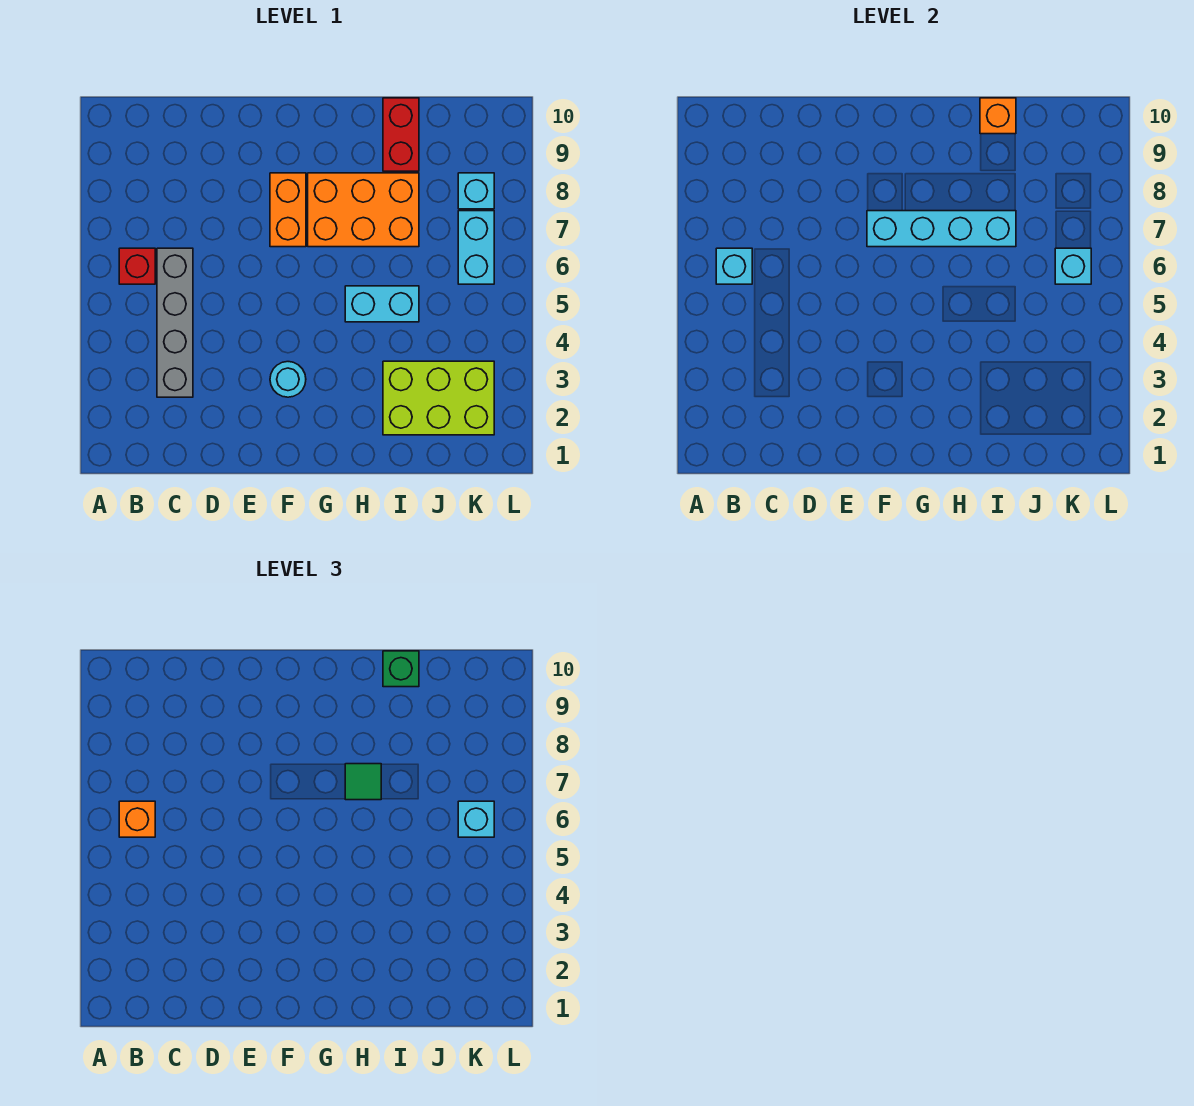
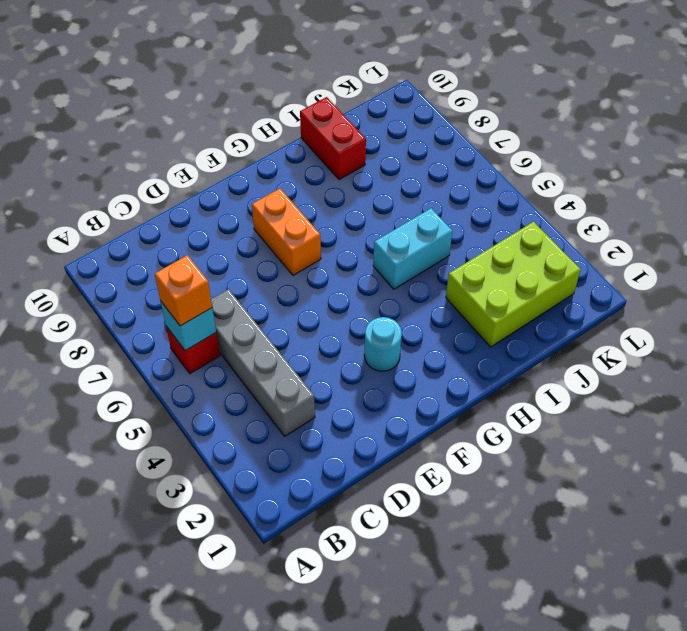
none -> orange brick G7:I8 level 1
none -> cyan brick K6:K7 level 1
none -> cyan brick K8 level 1

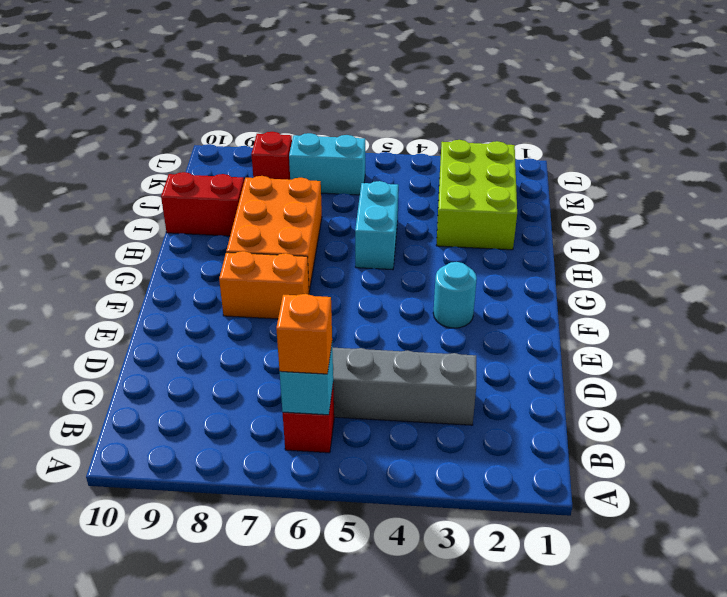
red brick K8 level 1 -> cyan brick K8 level 1
none -> cyan brick F7:I7 level 2
none -> orange brick I10 level 2
none -> cyan brick K6 level 2

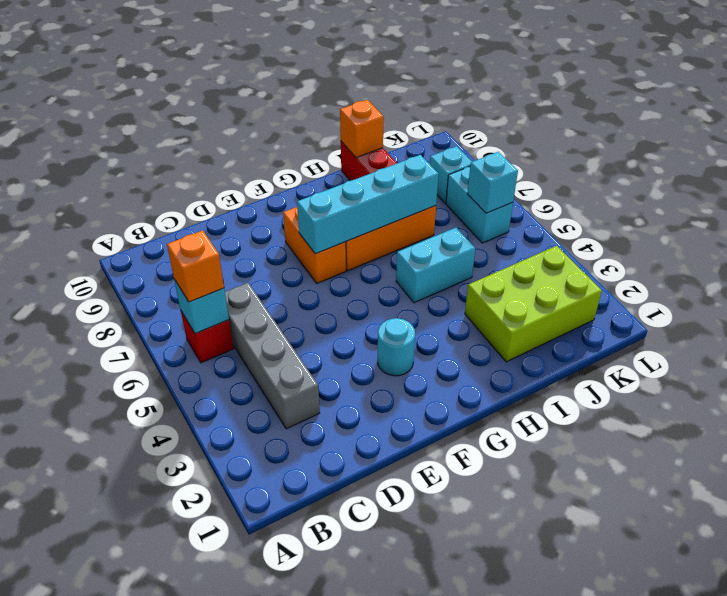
none -> green tile H7 level 3
none -> green brick I10 level 3
none -> cyan brick K6 level 3

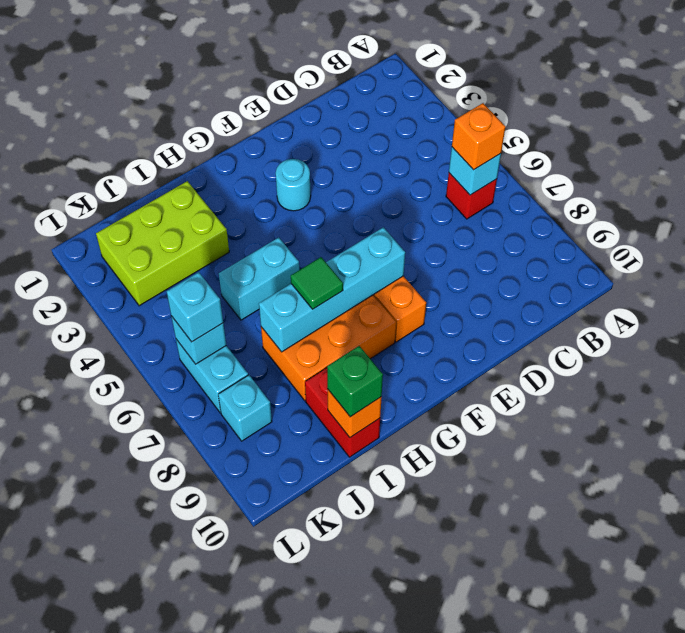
none -> grey brick C3:C6 level 1

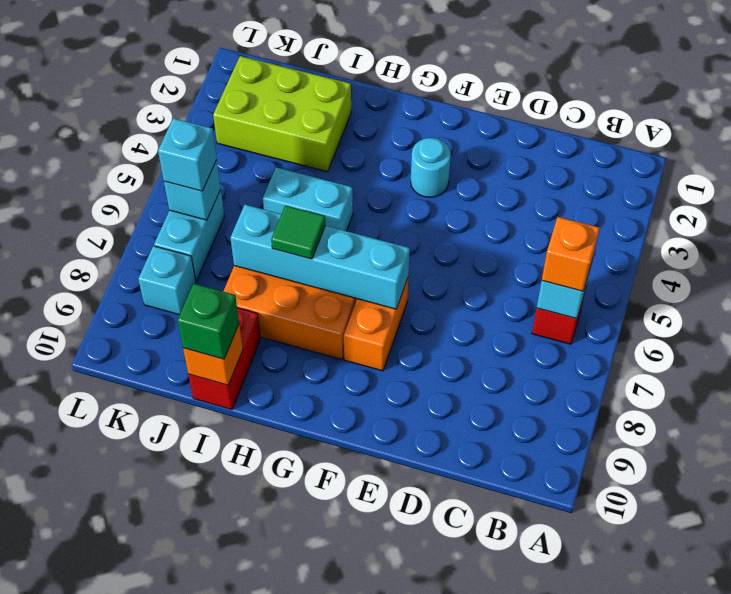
none -> grey brick C3:C6 level 1

